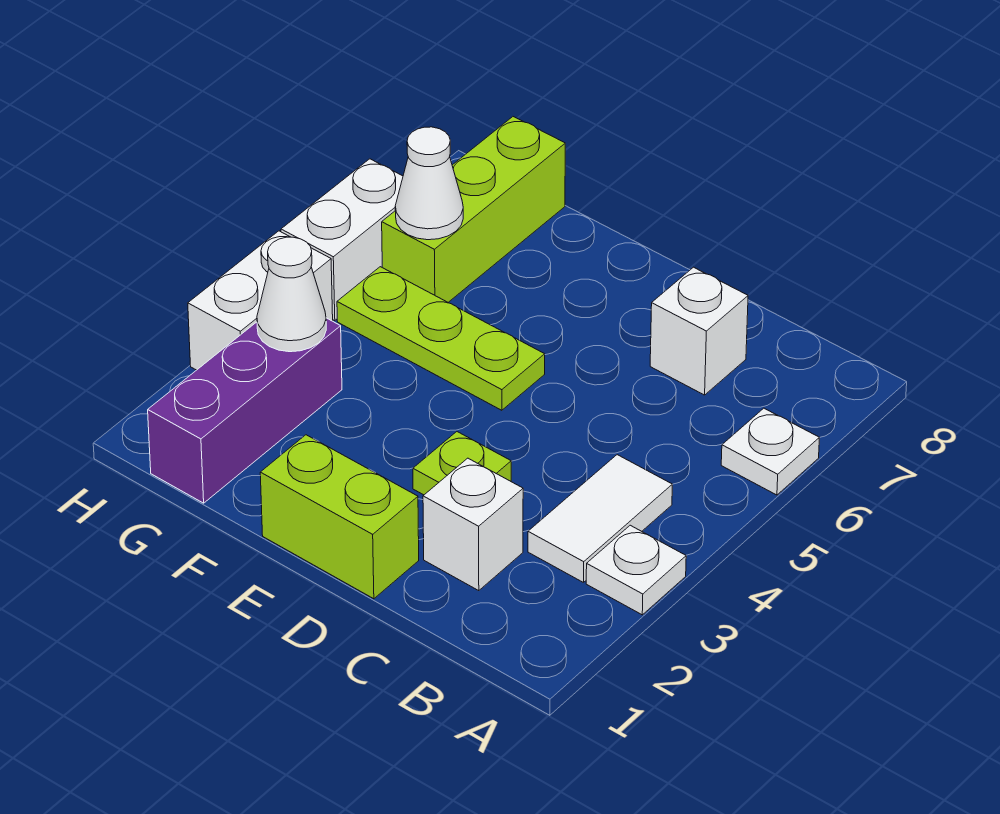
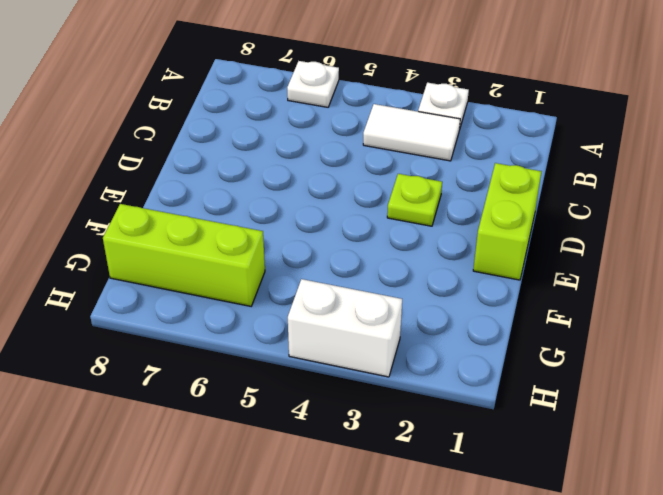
none -> white brick C2 level 1
none -> white brick C7 level 1
none -> lime plate E5:G5 level 1

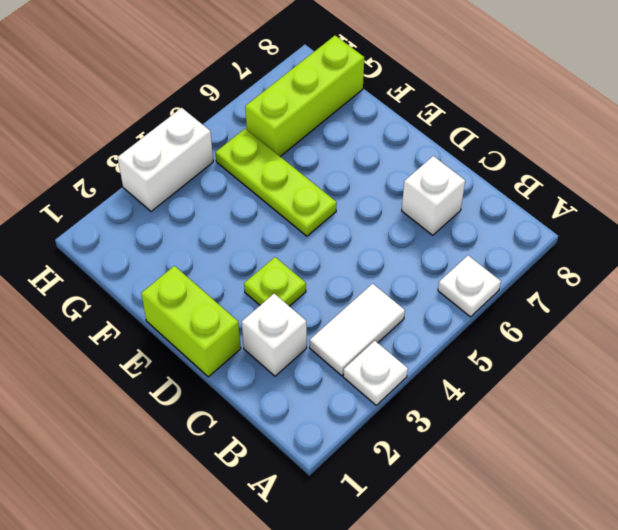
none -> purple brick G1:G3 level 1
none -> white brick H5:H6 level 1
none -> white cone G3 level 2

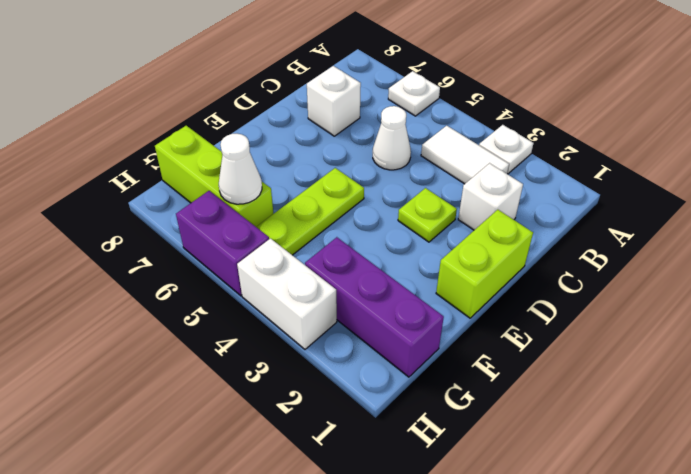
white cone C5 level 1 -> white cone G3 level 2
purple brick H5:H6 level 1 -> white brick H5:H6 level 1

